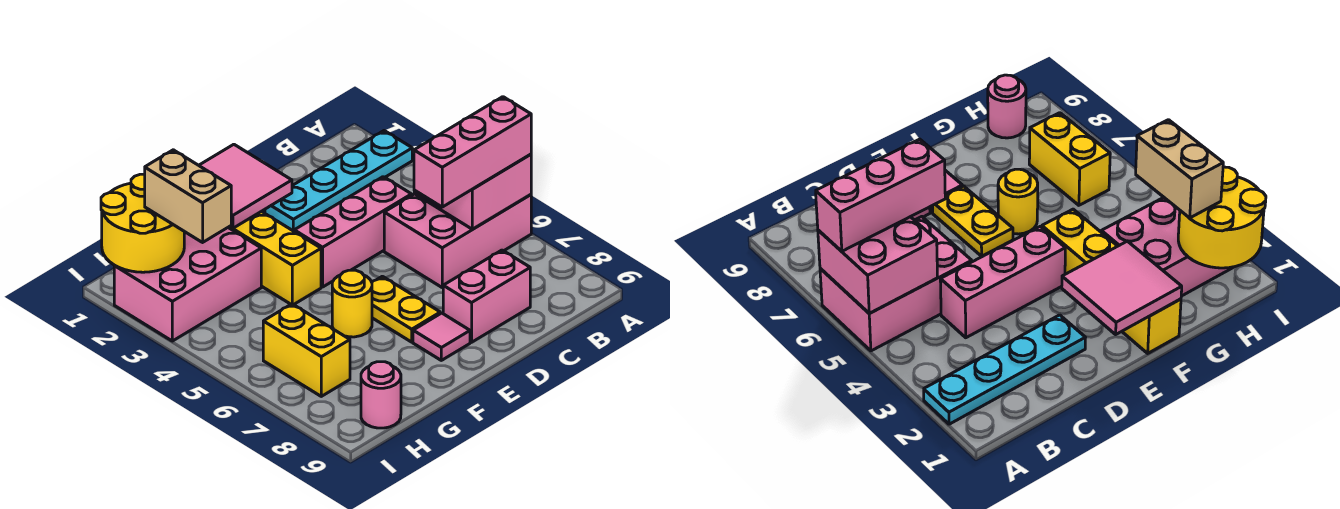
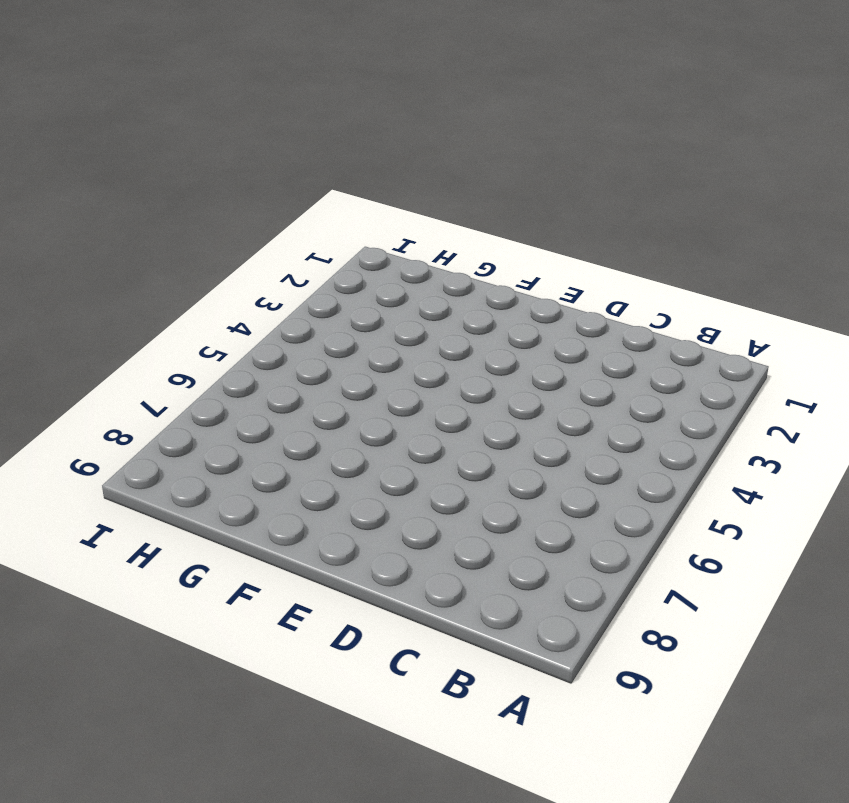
none -> cyan plate A2:D2 level 1
none -> pink brick A5:C6 level 1
none -> pink brick C4:E4 level 1

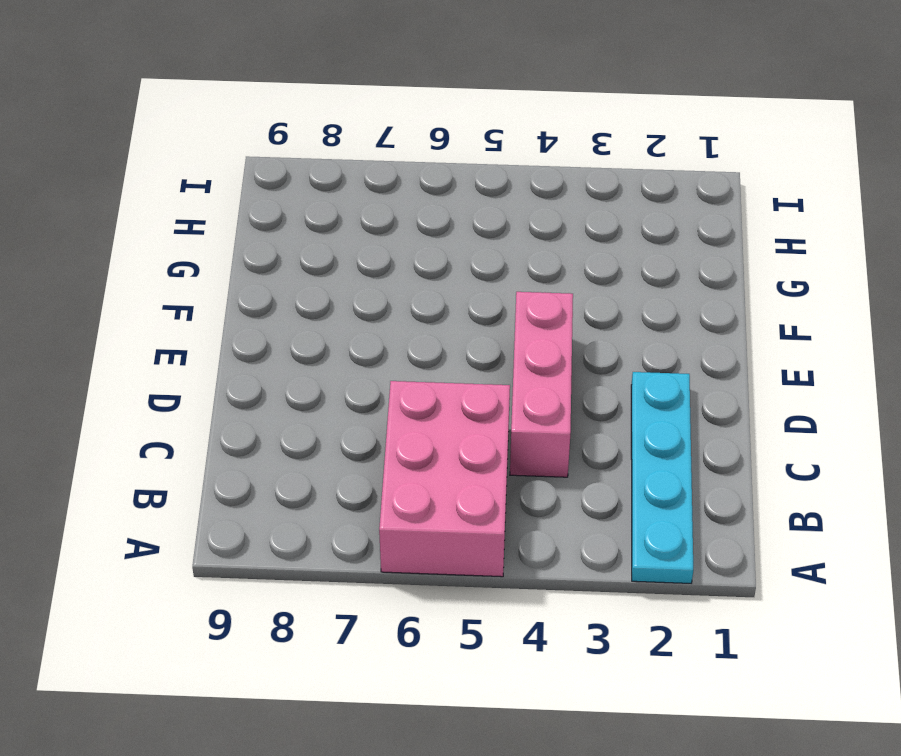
none -> pink brick C8:D8 level 1
none -> yellow plate E6:E7 level 1
none -> pink tile E8 level 1

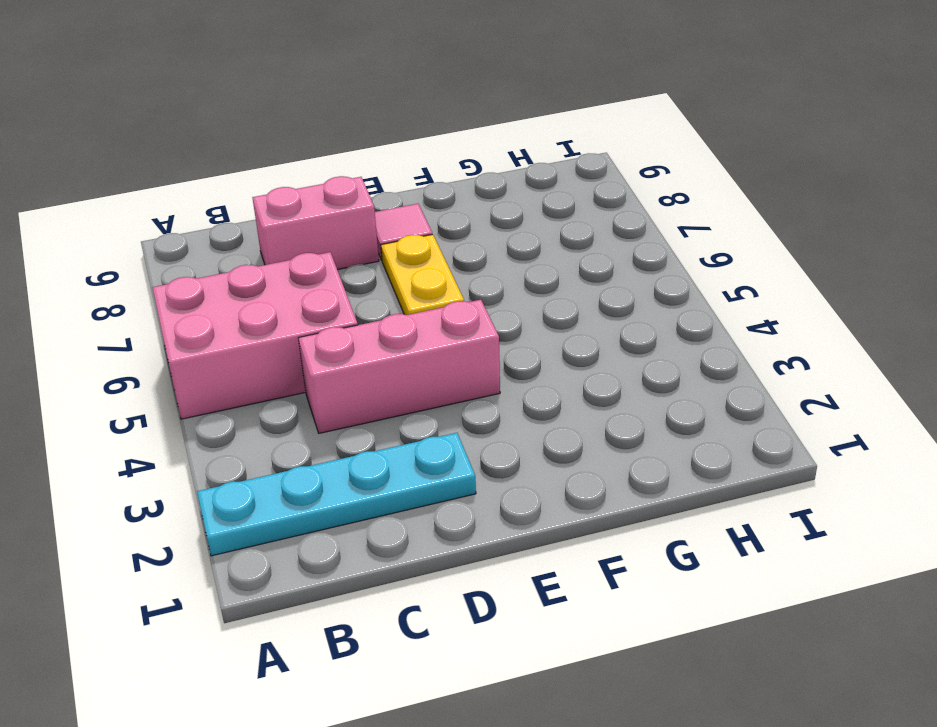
none -> yellow brick F1:F4 level 1
none -> yellow round brick F6 level 1
none -> pink brick G2:I3 level 1

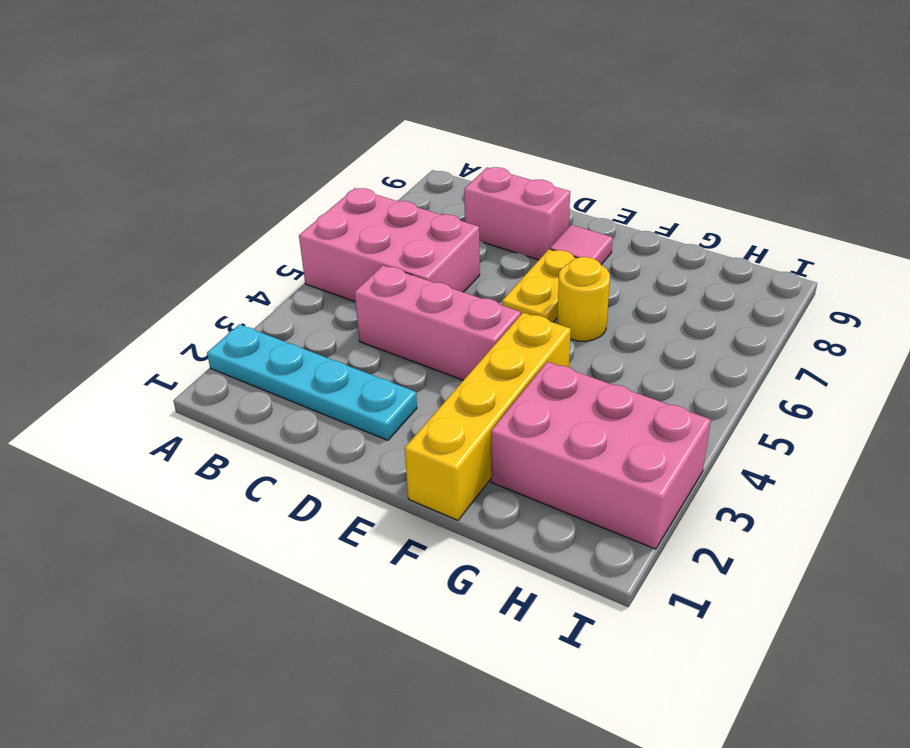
none -> yellow brick H6:H7 level 1
none -> pink round brick H9 level 1
none -> pink brick A5:B6 level 2

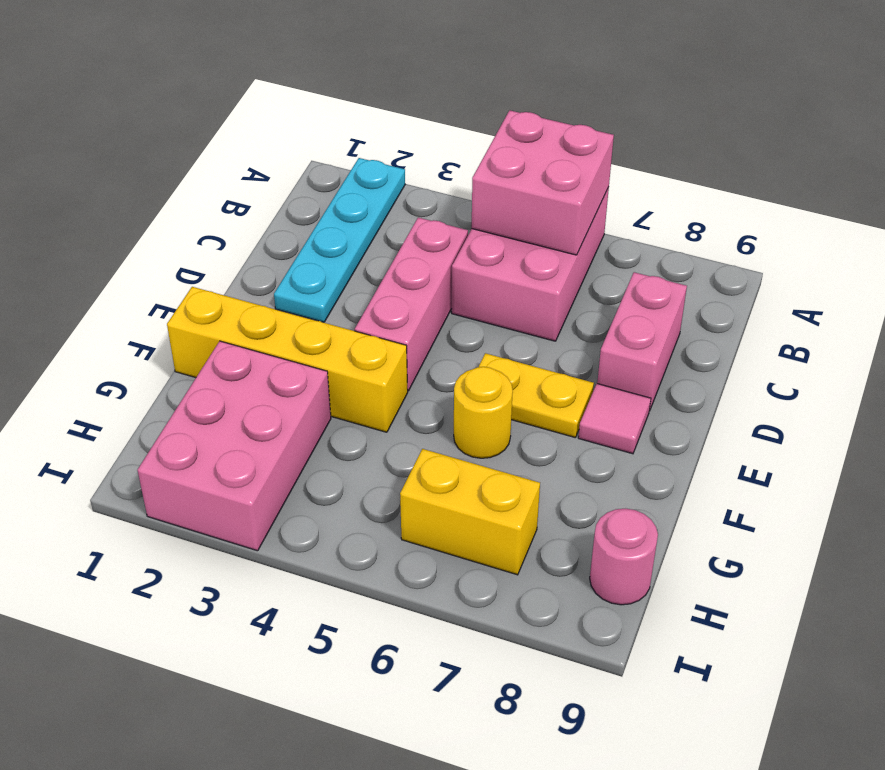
none -> pink tile E1:F2 level 2
none -> yellow round brick H1:I2 level 2
none -> pink brick A6:C6 level 3

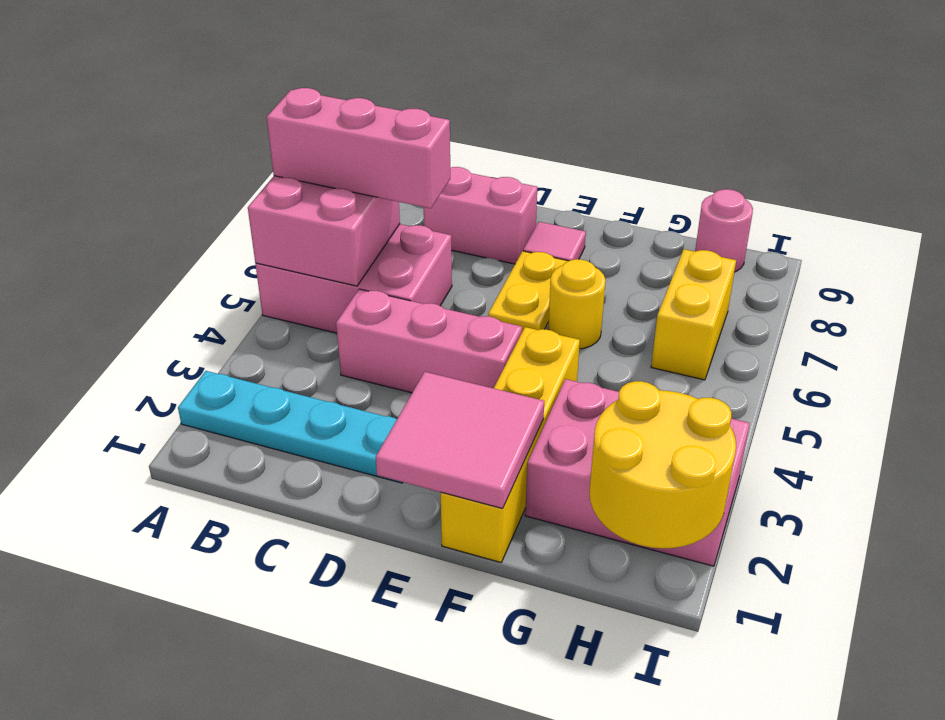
none -> tan brick H2:H3 level 3

